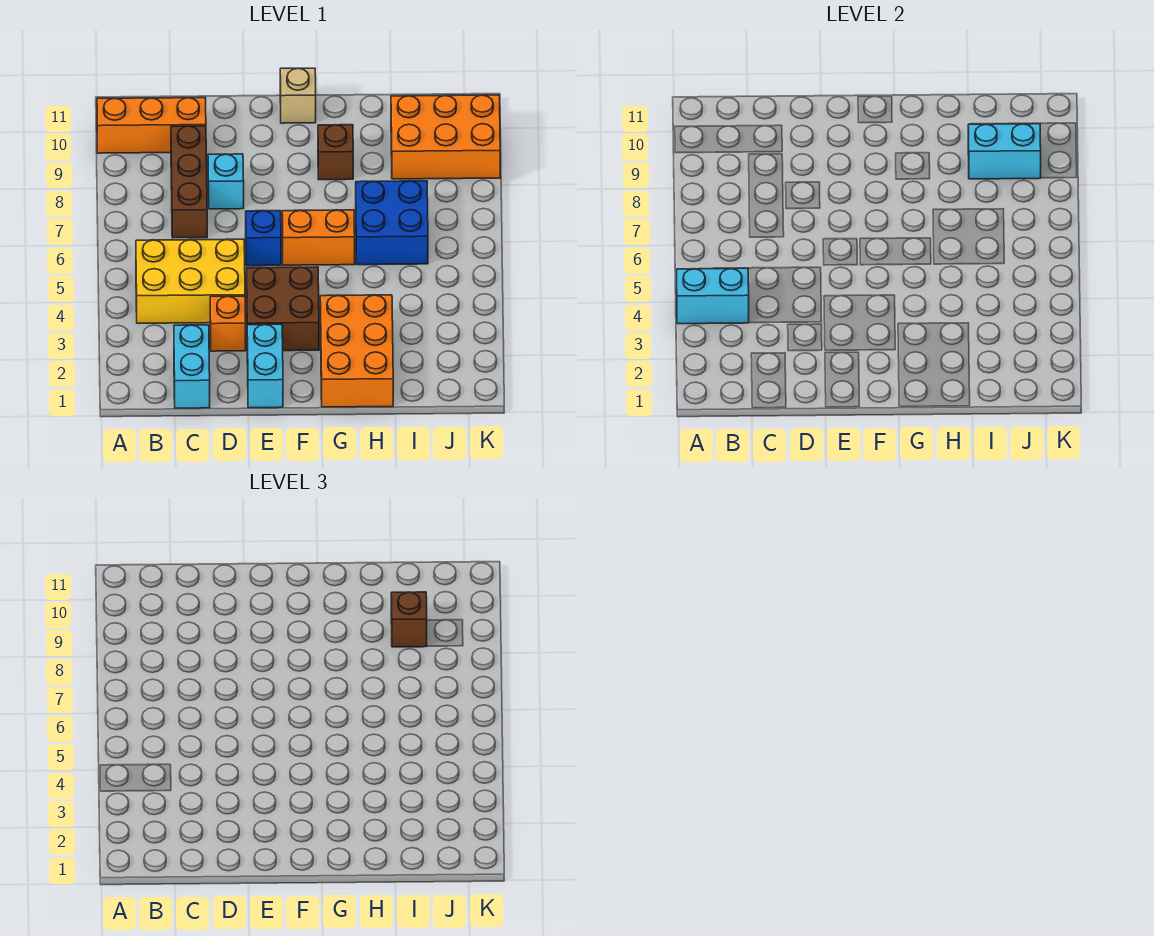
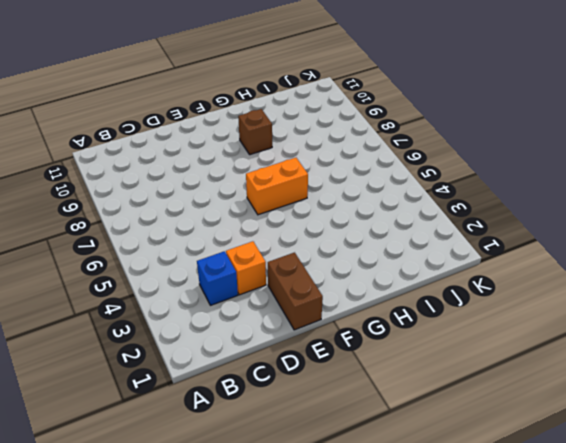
blue brick C3 level 1 -> blue brick E6 level 1
brown brick E1:E2 level 1 -> cyan brick E1:E2 level 1
none -> orange brick A10:C10 level 1
none -> yellow brick B4:D5 level 1
none -> cyan brick C1:C2 level 1

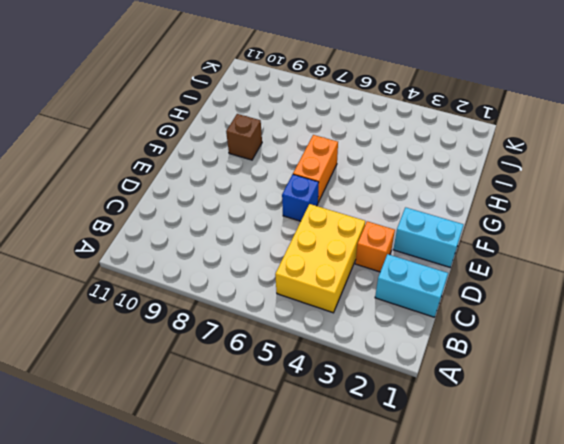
none -> orange brick A10:C10 level 1
none -> brown brick C7:C9 level 1
none -> cyan brick D8 level 1

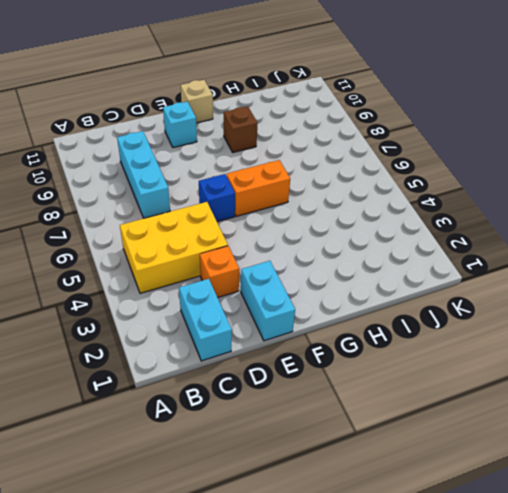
cyan brick C7:C9 level 1 -> brown brick C7:C9 level 1
cyan brick E10 level 1 -> cyan brick D8 level 1
none -> orange brick A10:C10 level 1
none -> brown brick E3:F4 level 1
none -> orange brick G1:H3 level 1

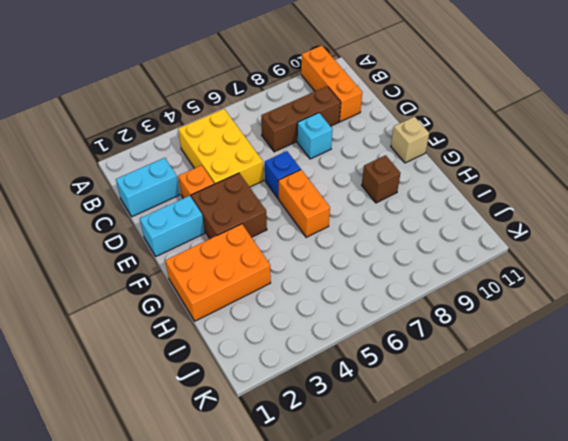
none -> blue brick H6:I7 level 1
none -> orange brick I9:K10 level 1
none -> cyan brick A4:B4 level 2

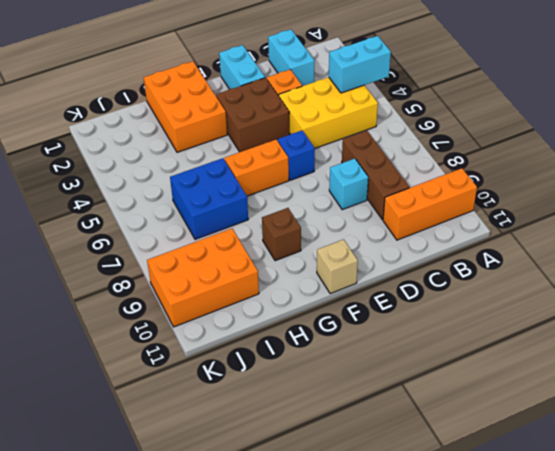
none -> cyan brick I9:J9 level 2
none -> brown brick I9 level 3

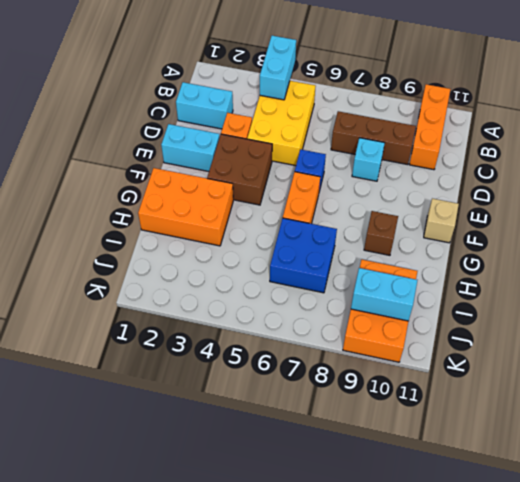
cyan brick J9:J10 level 2 -> cyan brick I9:J9 level 2
none -> brown brick I9 level 3

